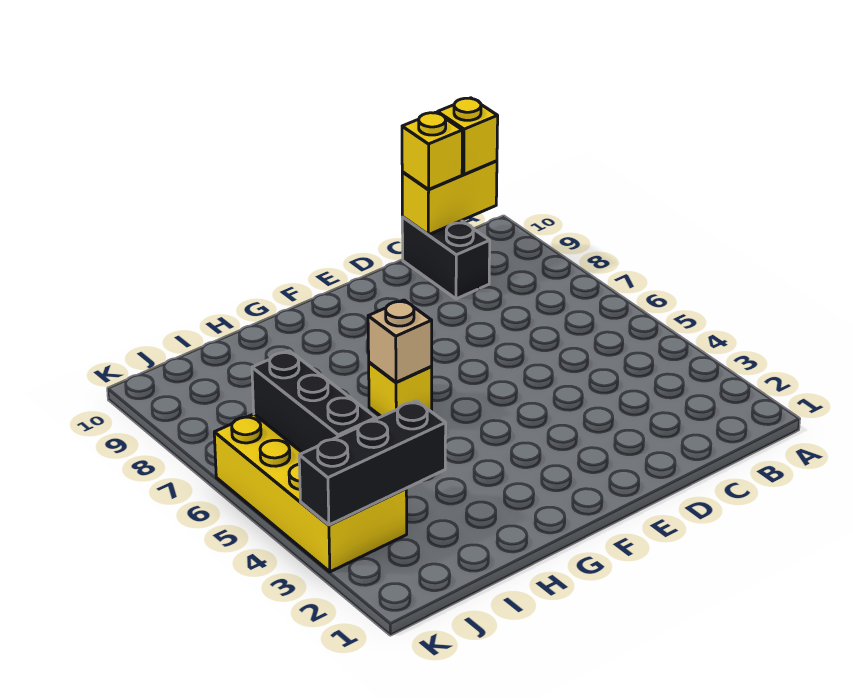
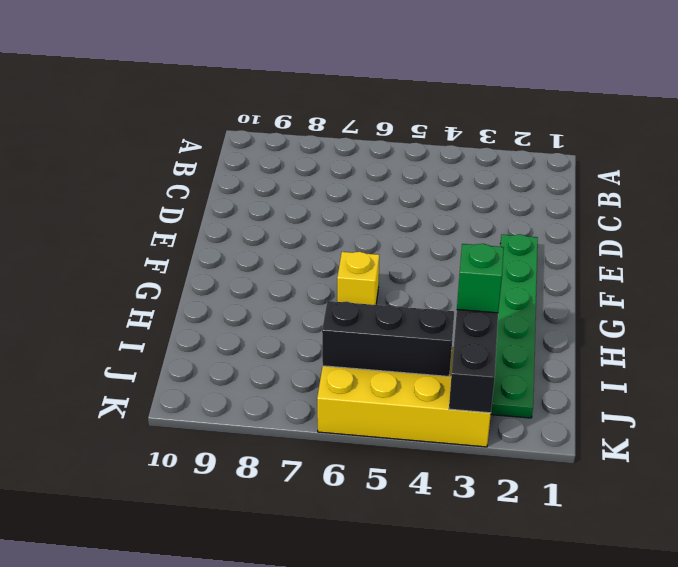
green plate E2:J2 level 1 -> none
green brick I3 level 3 -> none
none -> black brick C9:C10 level 1
none -> yellow brick B10:C10 level 2

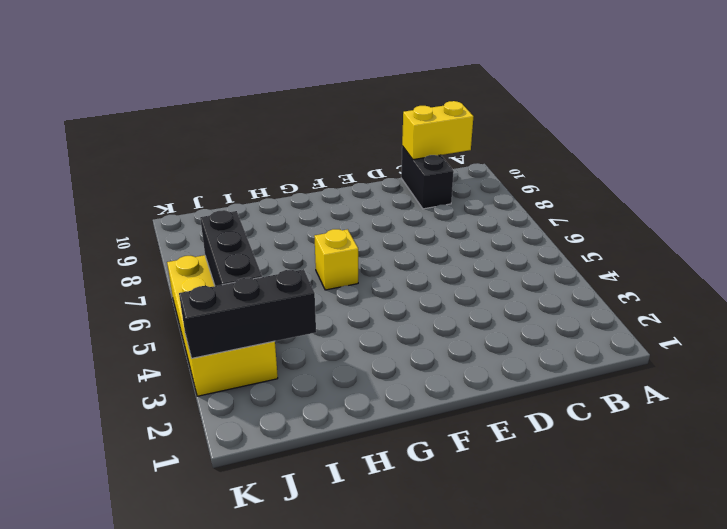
none -> tan brick G6 level 2
none -> yellow brick B10 level 3

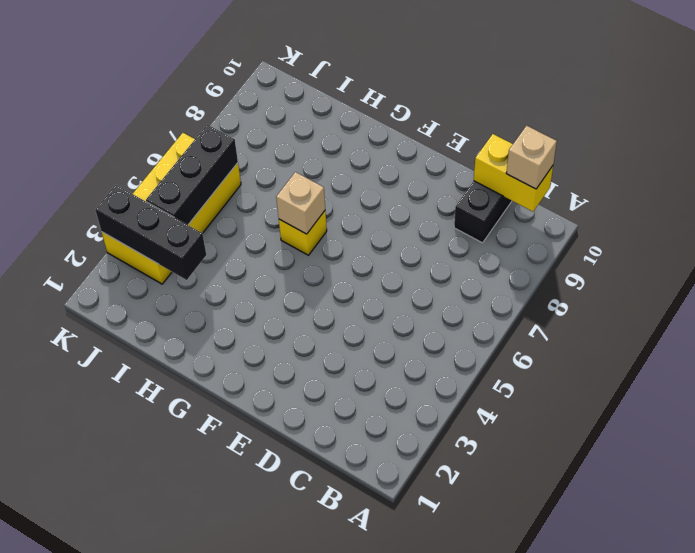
tan brick B10 level 3 -> yellow brick B10 level 3
none -> yellow brick C10 level 3

